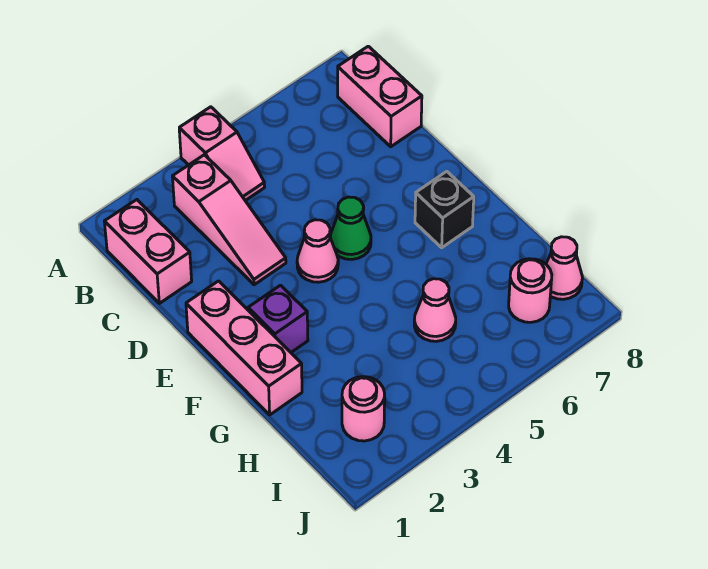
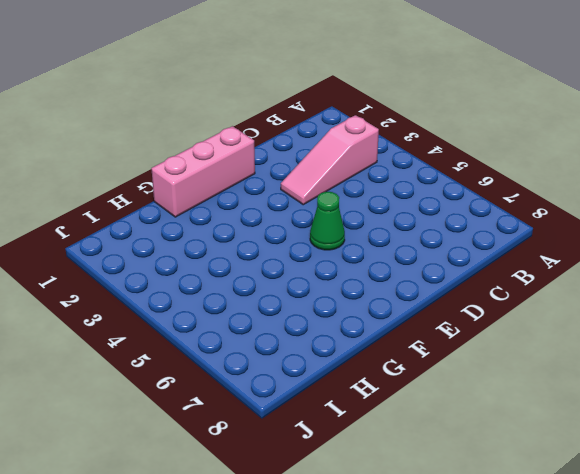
none -> pink slope A4:B4 level 1 top A
none -> pink brick B1:C1 level 1
none -> pink brick B8:C8 level 1

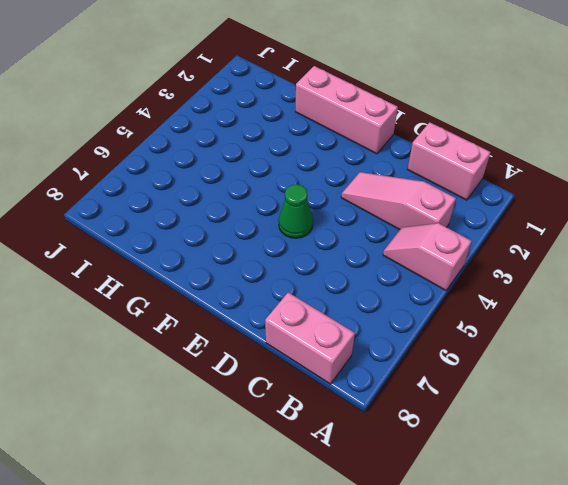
none -> pink cone E4 level 1
none -> purple brick F2 level 1
none -> black brick F7 level 1

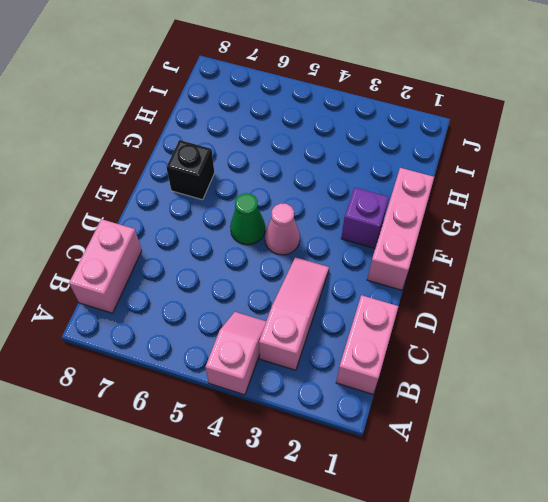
none -> pink cone H5 level 1
none -> pink round brick I2 level 1
none -> pink round brick I7 level 1

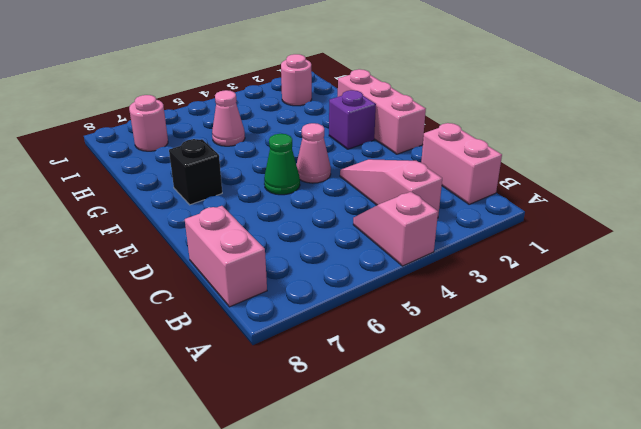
none -> pink cone I8 level 1

